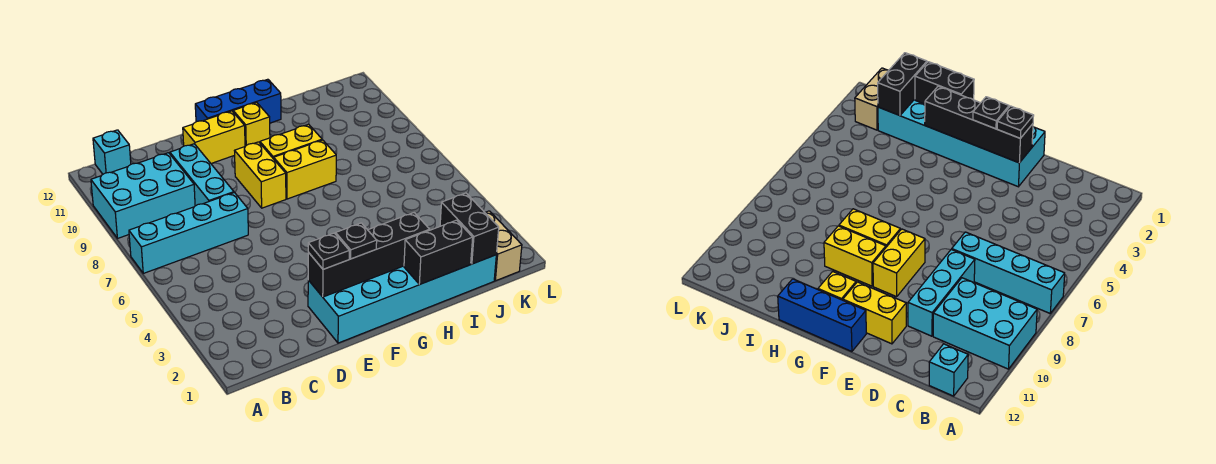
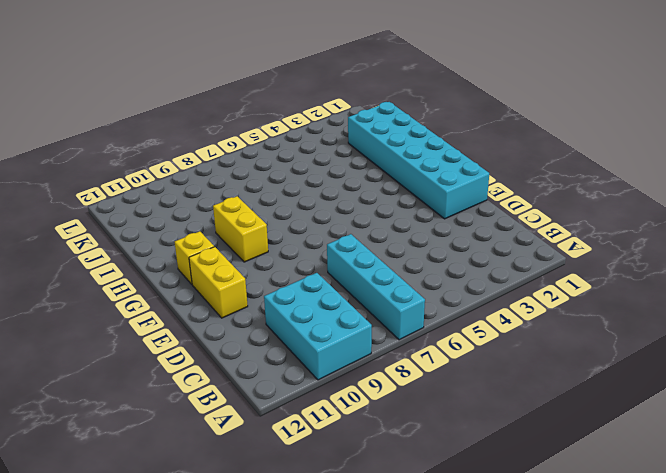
none -> cyan brick B12 level 1
none -> cyan brick D8:D10 level 1
none -> yellow brick F8:F9 level 1

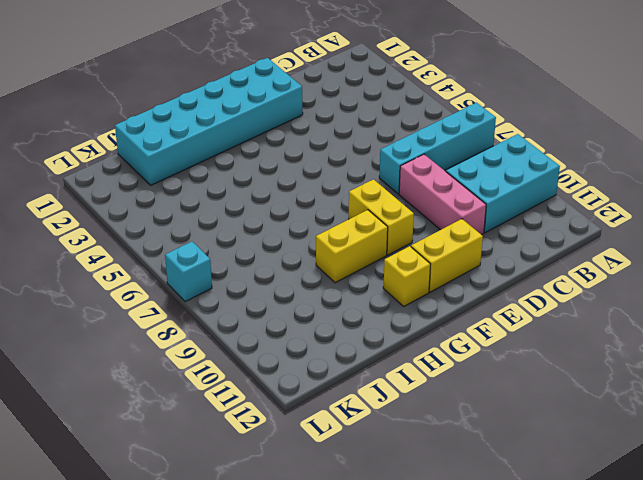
pink brick D8:D10 level 1 -> cyan brick D8:D10 level 1
cyan brick L7 level 1 -> cyan brick B12 level 1
none -> blue brick F12:H12 level 1
none -> yellow brick G8:H8 level 1
none -> tan brick K1:K2 level 1

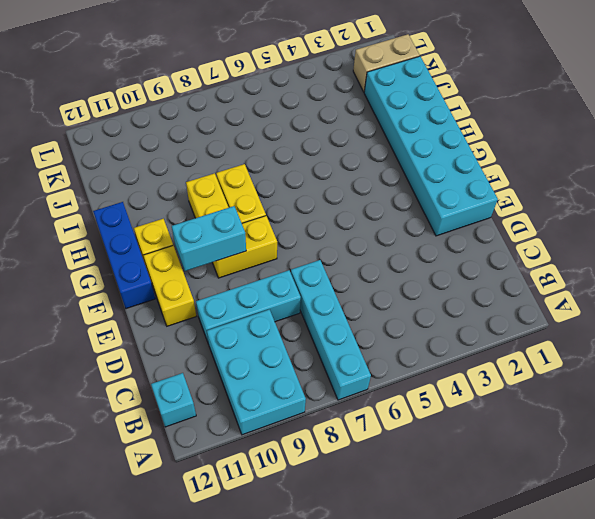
cyan brick F9:F10 level 2 -> none
none -> black brick E2:H2 level 2
none -> black brick H1:I1 level 2
none -> black brick J1:J2 level 2

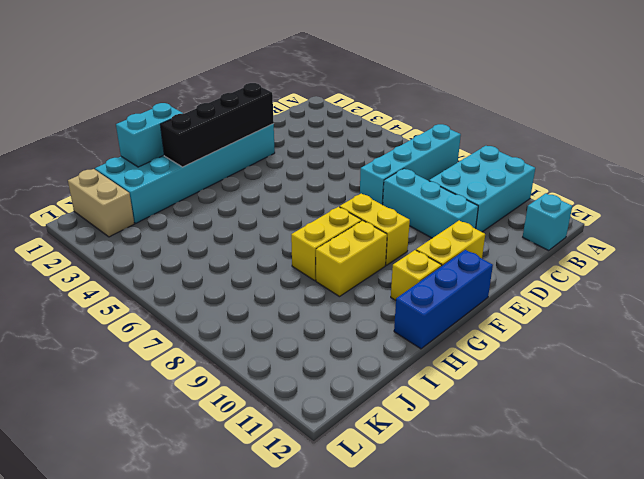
cyan brick H1:I1 level 2 -> black brick H1:I1 level 2
none -> black brick J1:J2 level 2
none -> black plate E2 level 3
none -> black plate F2 level 3

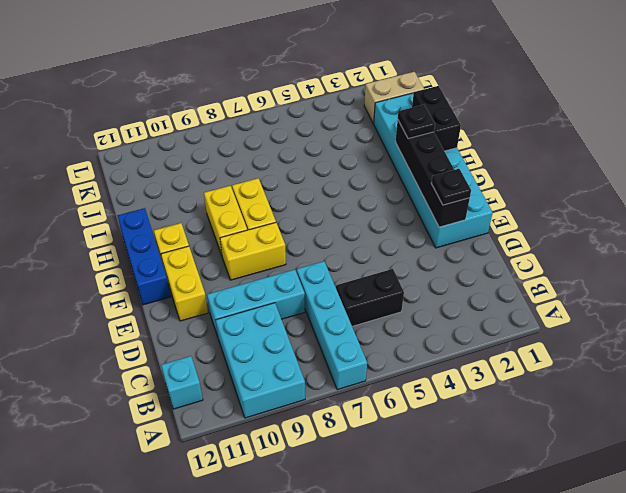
black brick C5:C6 level 1 -> black brick J1:J2 level 2
black plate H2 level 3 -> black plate F2 level 3

